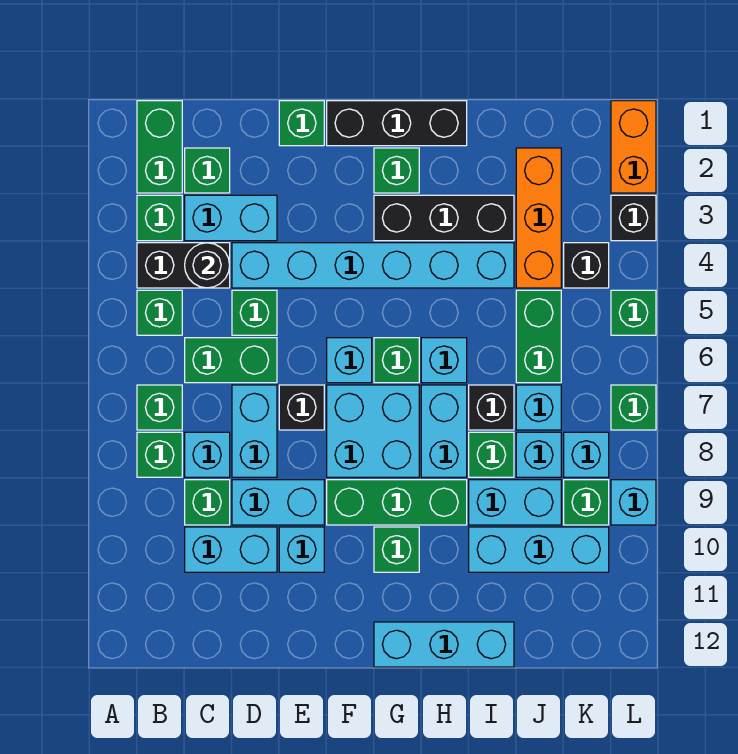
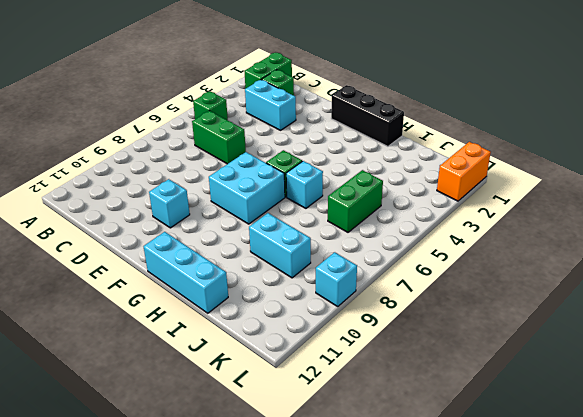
none -> green brick B3 level 1
none -> black brick B4:C4 level 1
none -> green brick B7 level 1
none -> green brick B8 level 1

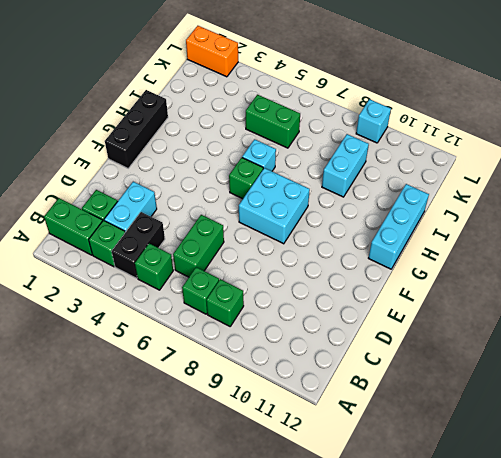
none -> cyan brick C8 level 1
none -> green brick C9 level 1
none -> cyan brick C10:D10 level 1
none -> cyan brick D4:I4 level 1

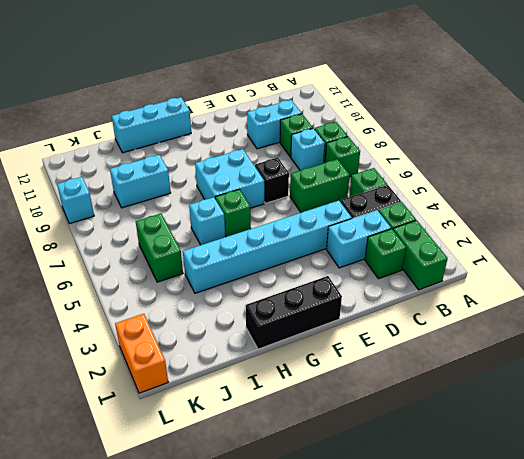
none -> green brick D5 level 1
none -> cyan brick D7:D8 level 1
none -> cyan brick D9:E9 level 1
none -> green brick E1 level 1

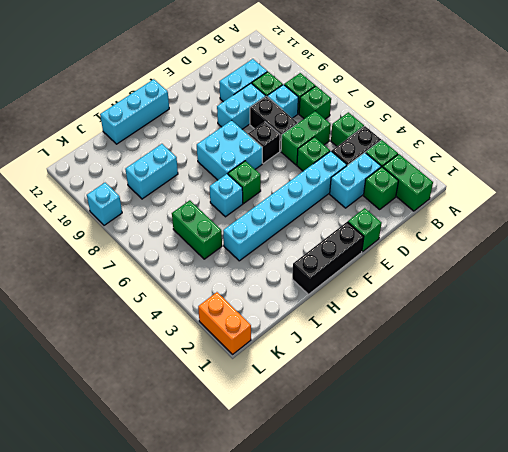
black brick D7:D8 level 1 -> cyan brick D7:D8 level 1
none -> cyan brick E10 level 1
none -> cyan brick F6 level 1
none -> green brick F9:H9 level 1
none -> green brick G2 level 1

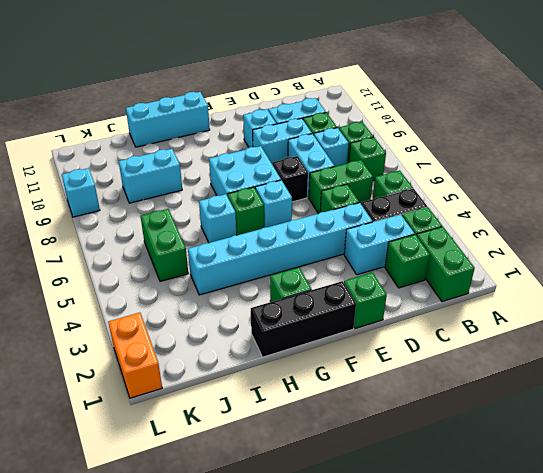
none -> green brick F9:H9 level 1
none -> black brick G3:I3 level 1
none -> green brick G10 level 1
none -> cyan brick H7:H8 level 1

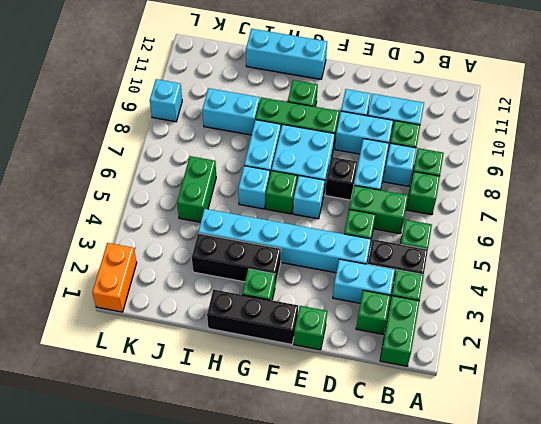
none -> black brick I7 level 1
none -> green brick I8 level 1
none -> cyan brick I10:K10 level 1
none -> orange brick J2:J4 level 1

